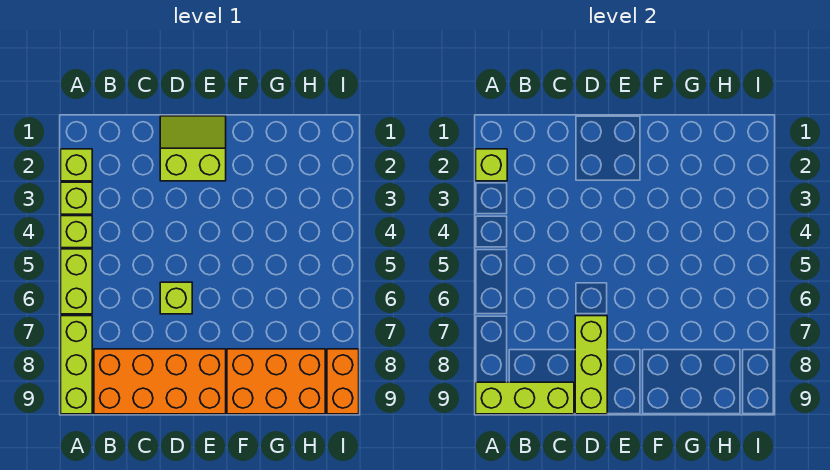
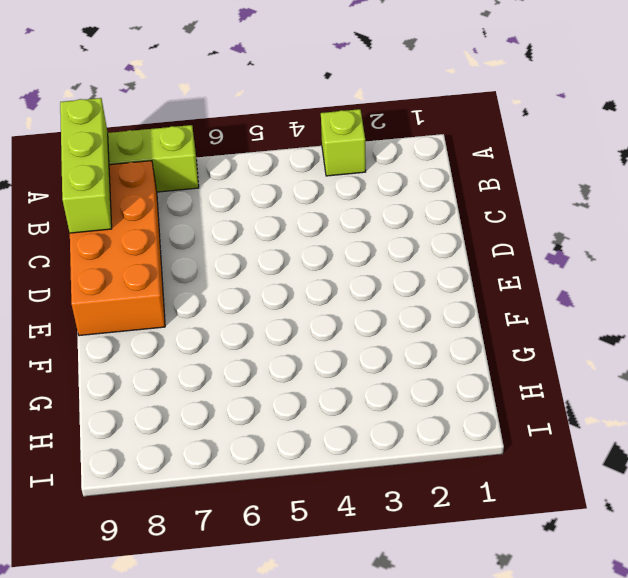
none -> lime brick A2 level 1
none -> lime brick A4 level 1
none -> lime brick A5:A6 level 1

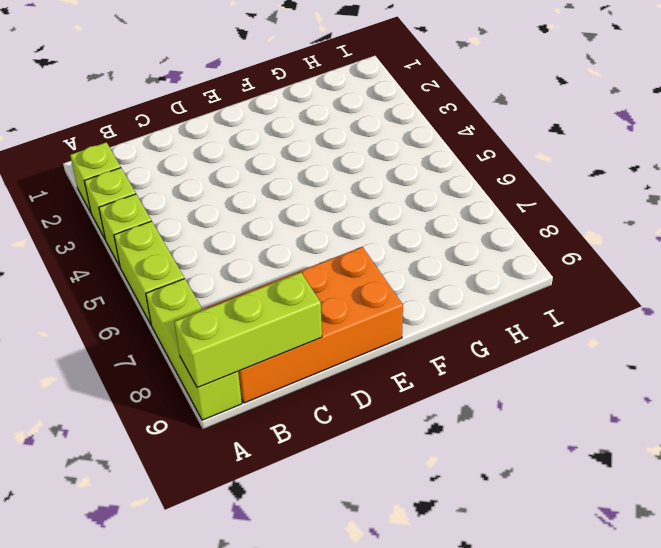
none -> lime slope D1:E2 level 1 top 2
none -> lime brick D6 level 1
none -> orange brick F8:H9 level 1

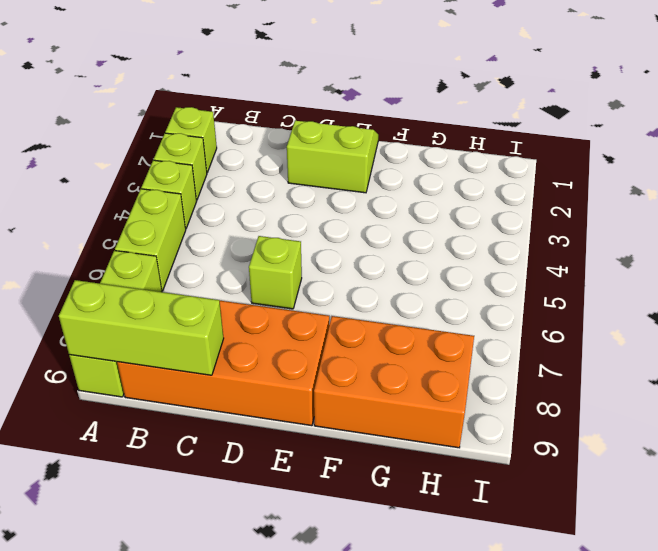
none -> orange brick I8:I9 level 1
none -> lime brick A2 level 2
none -> lime brick D7:D9 level 2

